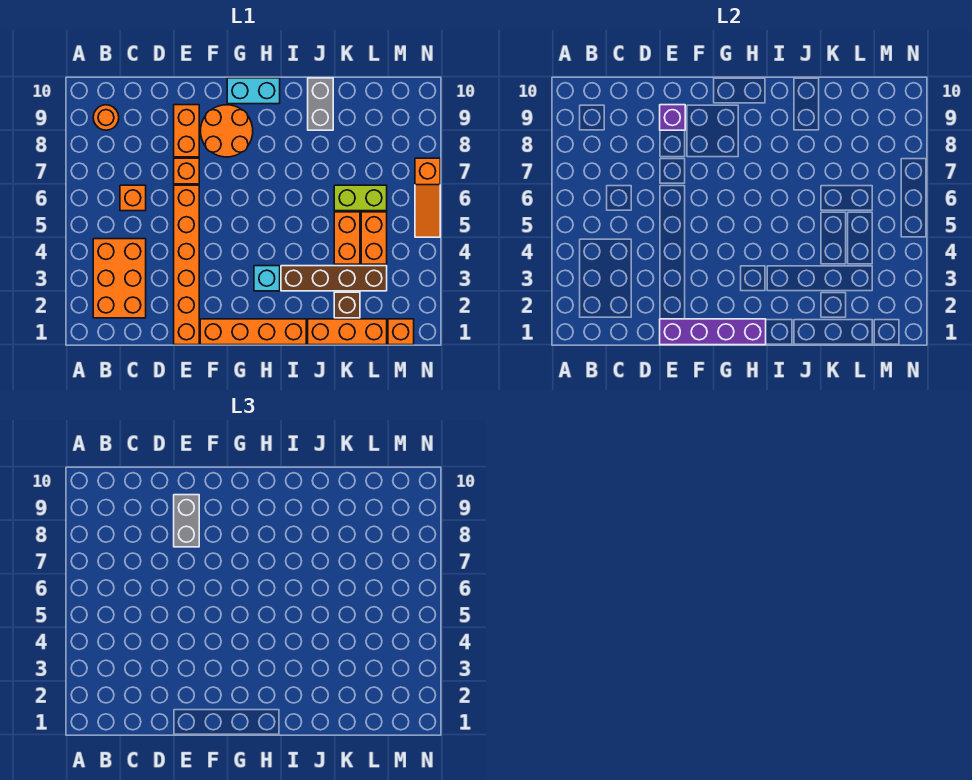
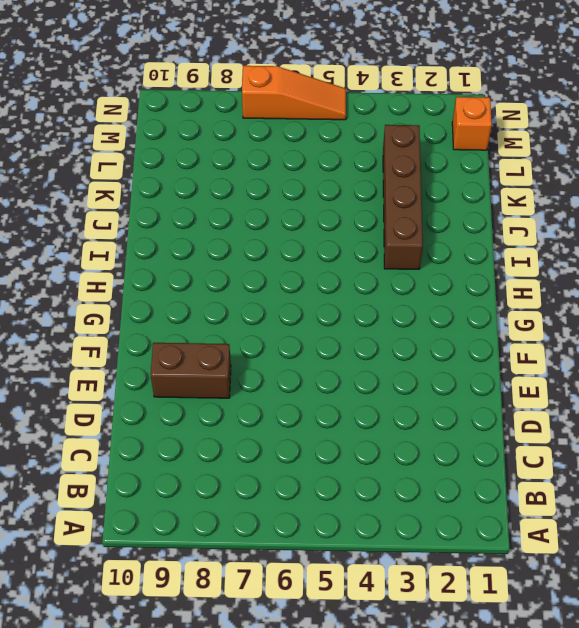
brown brick E8:E9 level 1 -> orange brick E8:E9 level 1
none -> orange brick B2:C4 level 1
none -> orange round brick B9 level 1
none -> orange brick C6 level 1

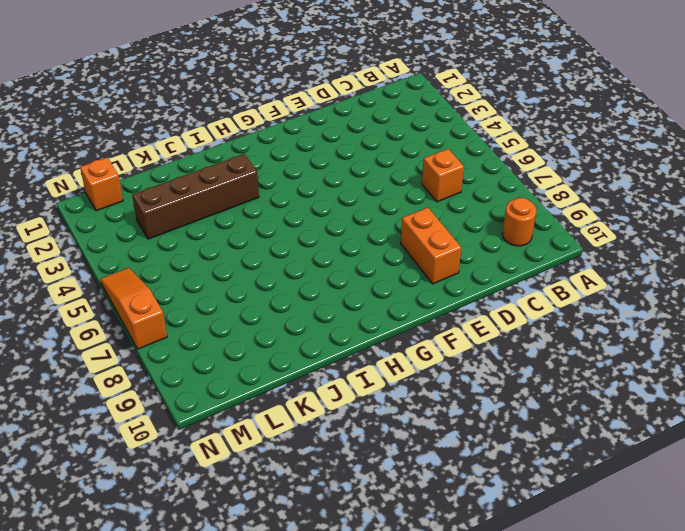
none -> orange brick B2:C4 level 1
none -> orange brick E1:E6 level 1
none -> orange brick E7 level 1

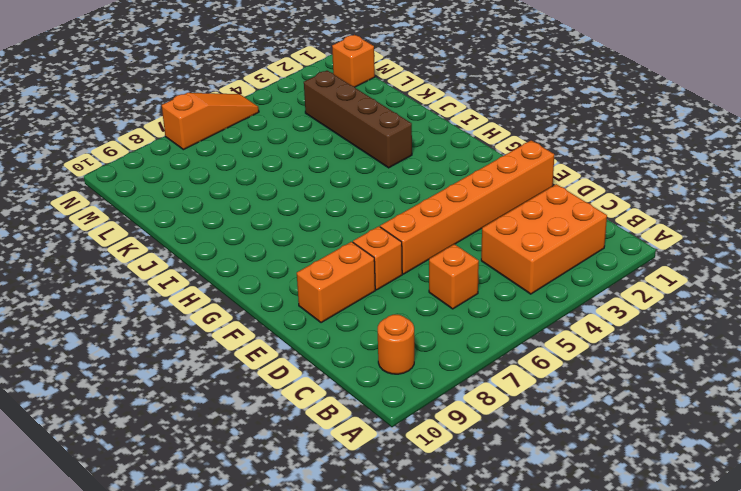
none -> orange brick F1:I1 level 1
none -> orange round brick F8:G9 level 1
none -> cyan brick G10:H10 level 1

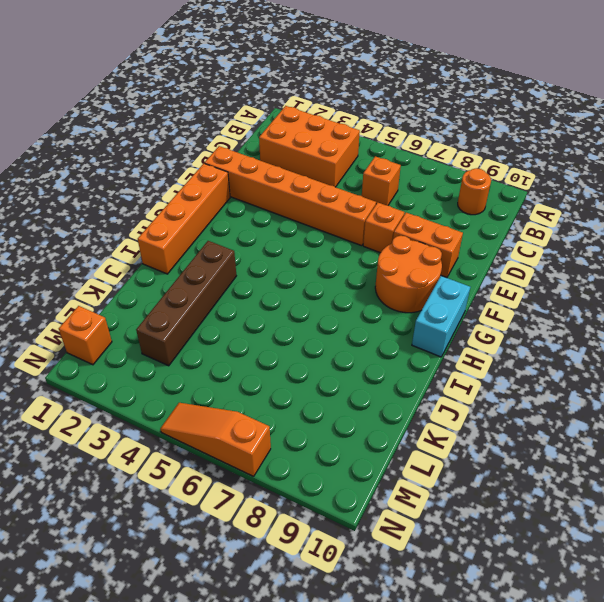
none -> cyan brick H3 level 1
none -> orange brick J1:L1 level 1
none -> grey brick J9:J10 level 1

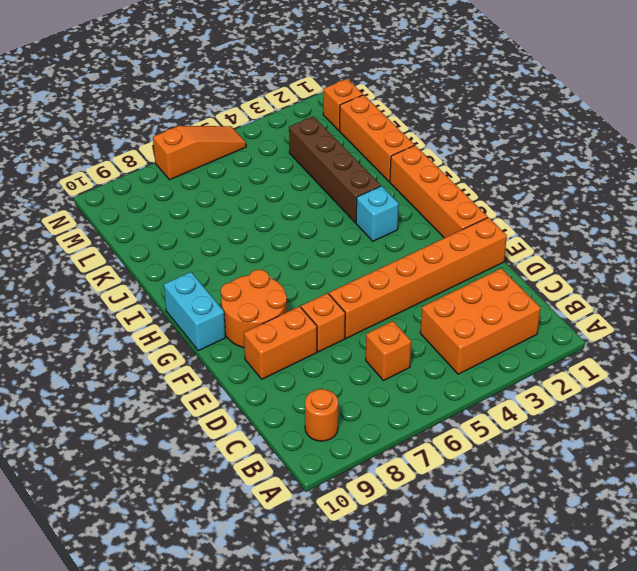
none -> grey brick J9:J10 level 1
none -> brown brick K2 level 1
none -> orange brick K4:K5 level 1

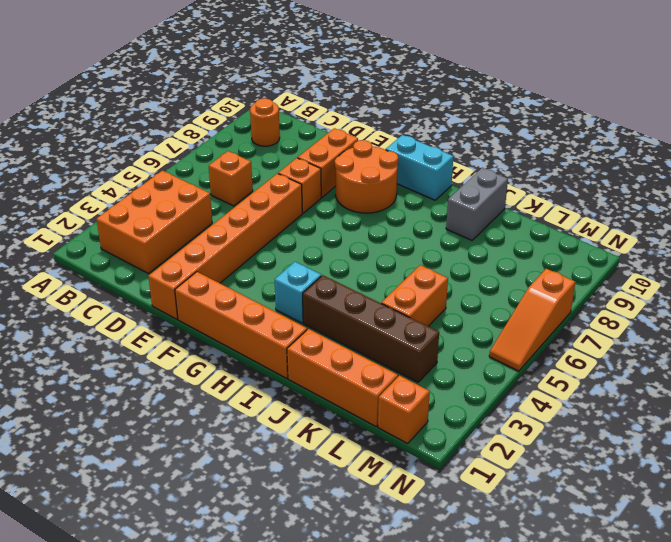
none -> brown brick K2 level 1
none -> lime brick K6:L6 level 1
none -> orange brick L4:L5 level 1

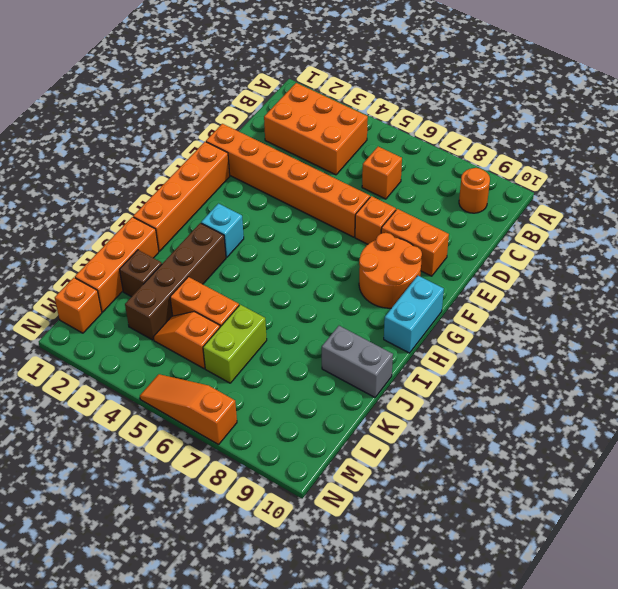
orange slope L4:L5 level 1 top 5 -> orange brick L4:L5 level 1
none -> purple brick E1:H1 level 2
none -> purple brick E9 level 2
none -> grey brick E8:E9 level 3

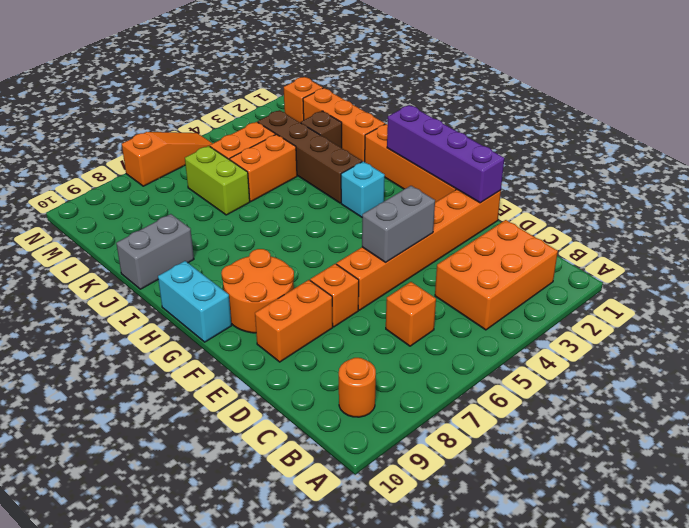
grey brick E4:E5 level 2 -> grey brick E8:E9 level 3
none -> purple brick E9 level 2

